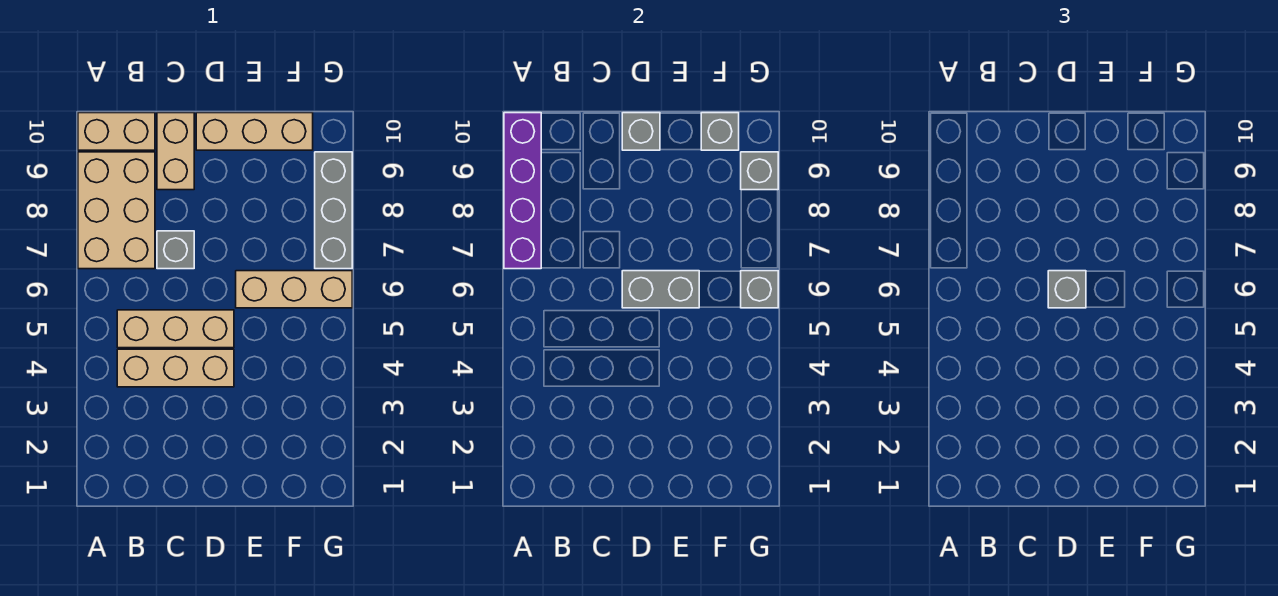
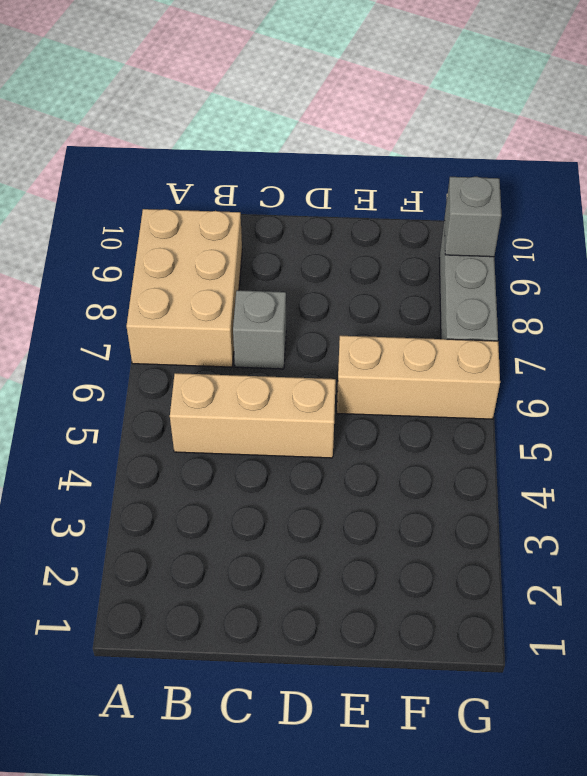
none -> tan brick A10:B10 level 1
none -> tan brick B4:D4 level 1
none -> tan brick C9:C10 level 1

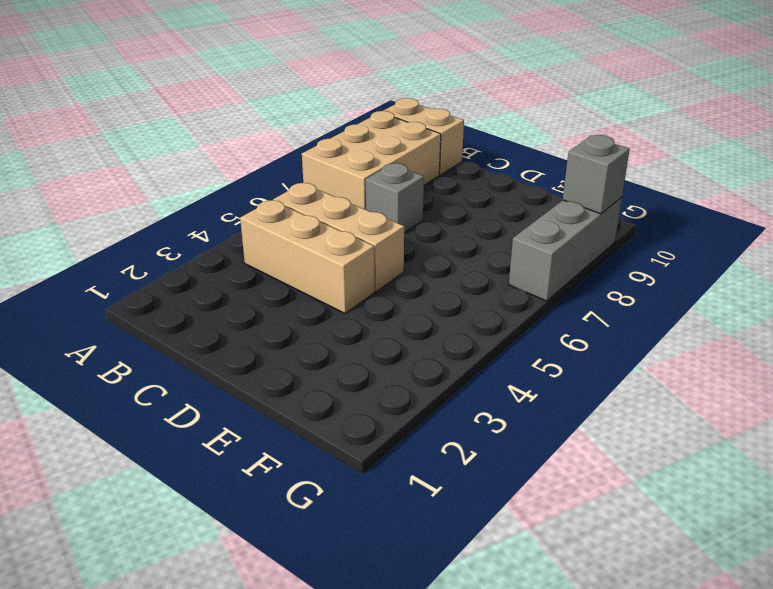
none -> tan brick C9:C10 level 1
none -> tan brick D10:F10 level 1
none -> tan brick E6:G6 level 1

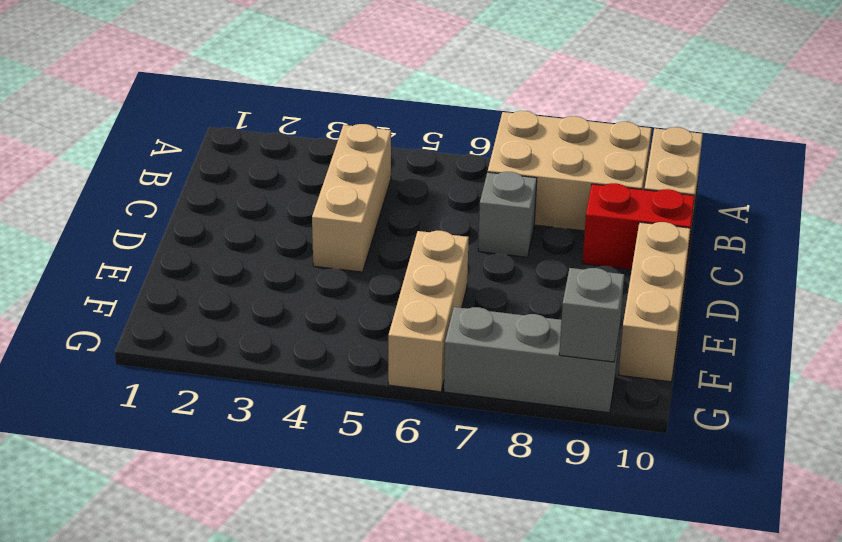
red brick C9:C10 level 1 -> tan brick C9:C10 level 1
none -> tan brick B5:D5 level 1
none -> purple brick A7:A10 level 2
none -> grey brick D6:E6 level 2

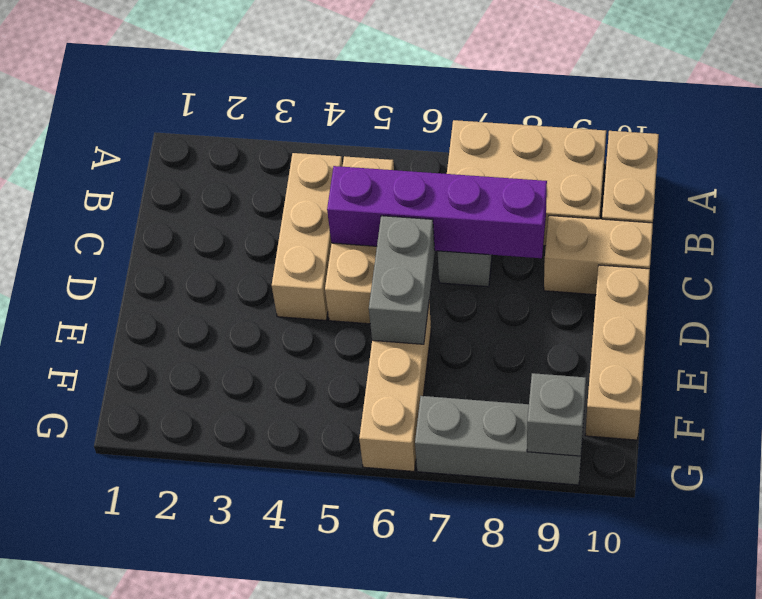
purple brick C5:C8 level 2 -> purple brick A7:A10 level 2
none -> grey brick D10 level 2
none -> grey brick F10 level 2
none -> grey brick G6 level 2

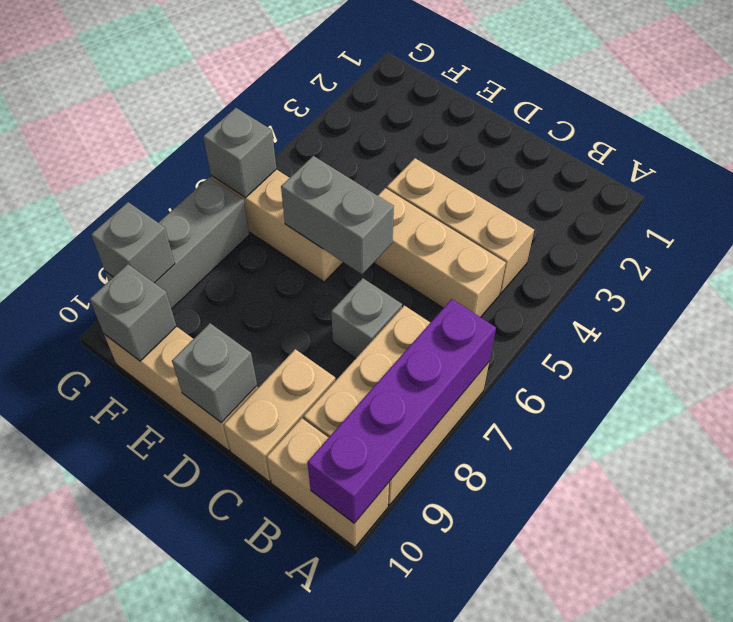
none -> grey brick D6 level 3

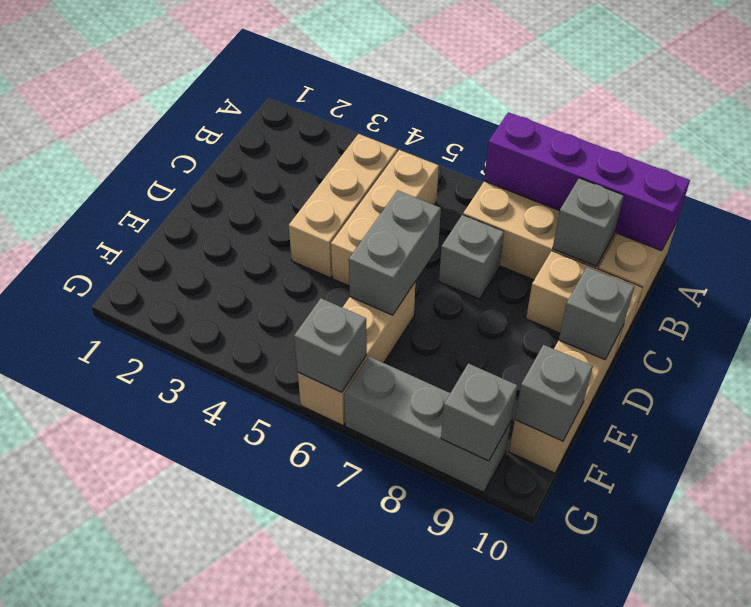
grey brick B9 level 2 -> grey brick D6 level 3

